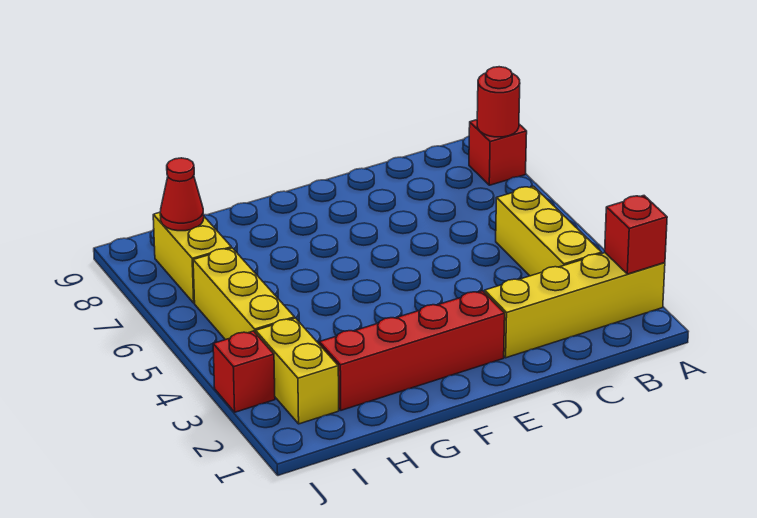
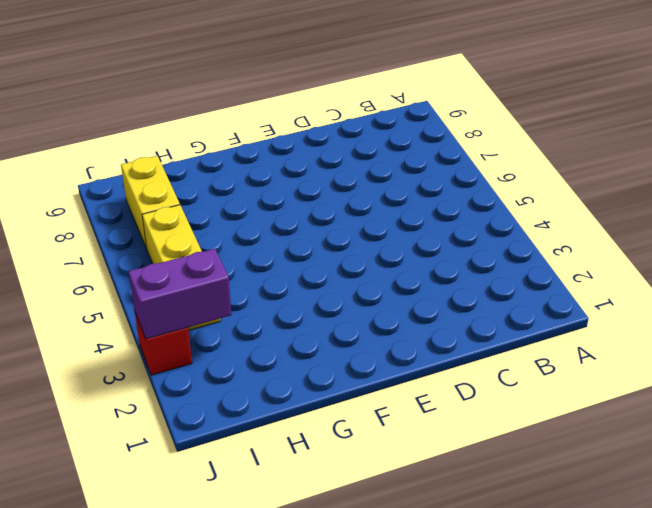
purple brick I3:J3 level 2 -> none
none -> yellow brick A2:D2 level 1
none -> red brick A8 level 1

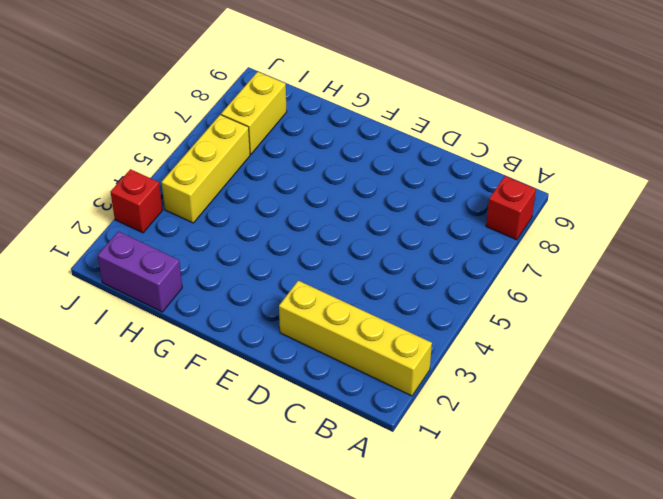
purple brick H1:I1 level 1 -> none
none -> yellow brick B3:B5 level 1
none -> red brick E2:H2 level 1

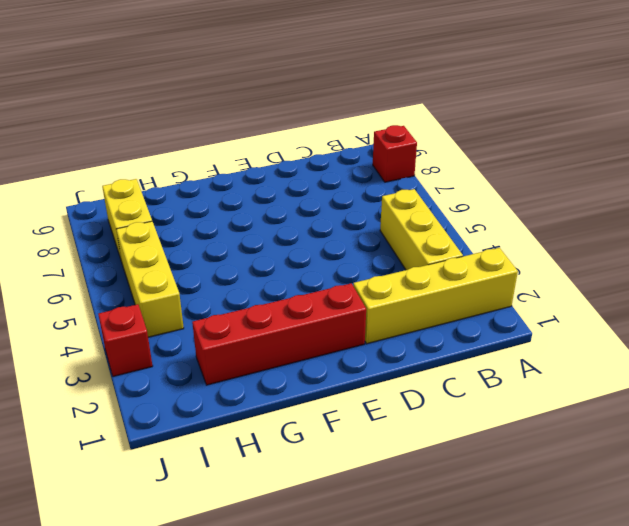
none -> yellow brick I2:I3 level 1
none -> red brick A2 level 2

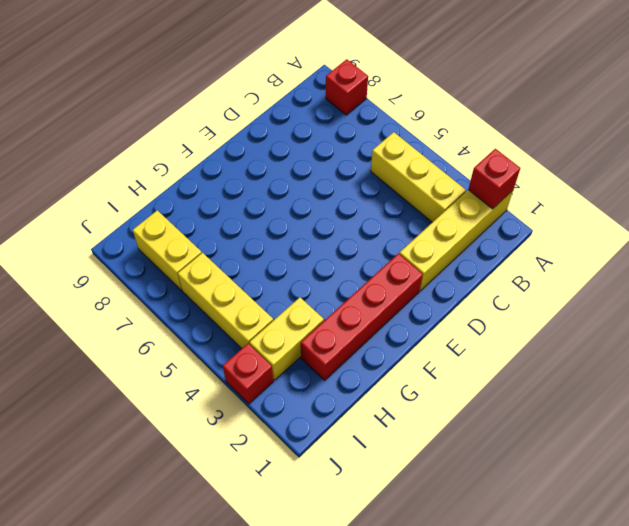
yellow brick H3:I3 level 1 -> yellow brick I2:I3 level 1
none -> red round brick A8 level 2
none -> red cone I8 level 2

